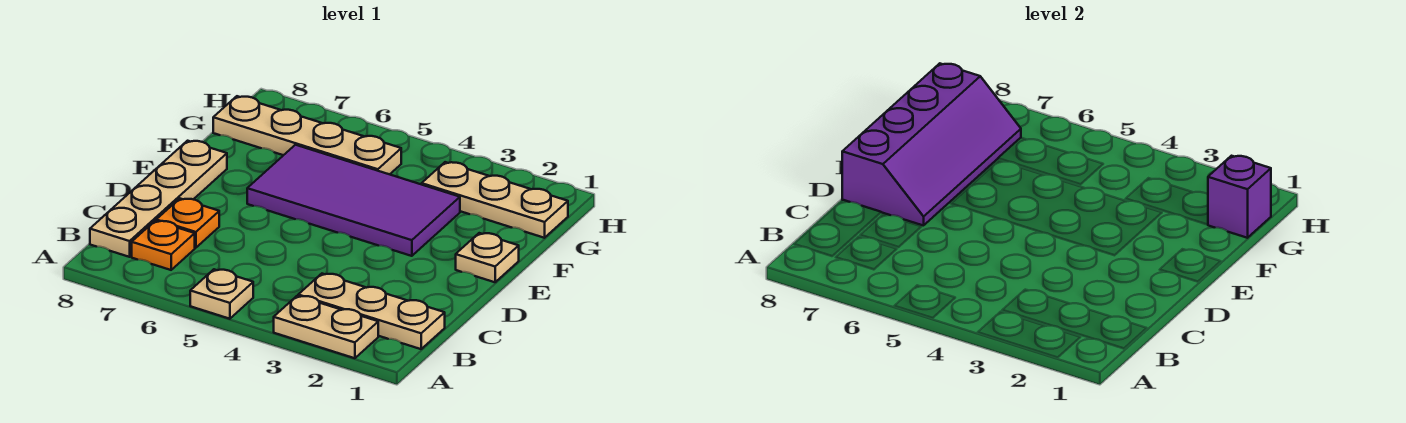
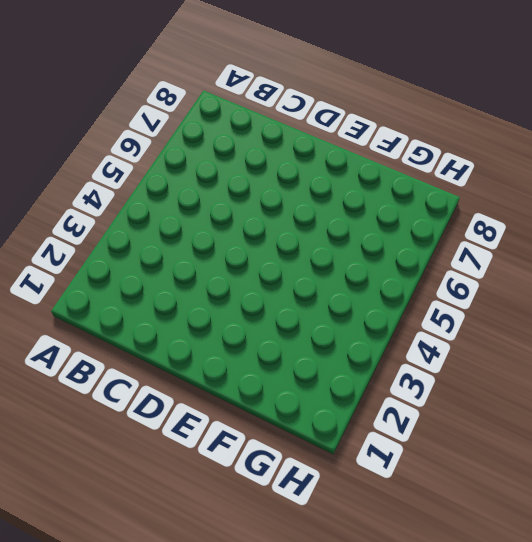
none -> tan plate A2:A3 level 1
none -> tan plate A5 level 1
none -> tan plate B1:B3 level 1

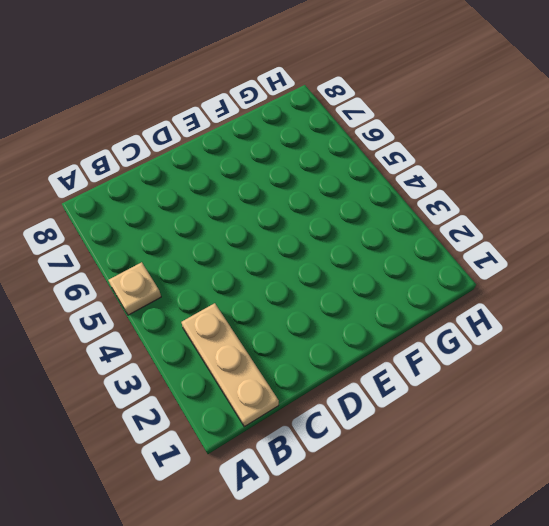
none -> tan plate A2:A3 level 1
none -> orange plate B7 level 1
none -> tan plate B8:E8 level 1

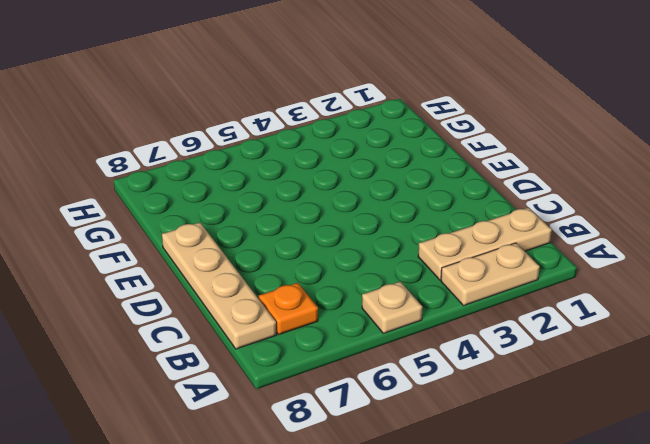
none -> orange plate C7 level 1
none -> tan plate E1 level 1
none -> purple tile E3:F6 level 1

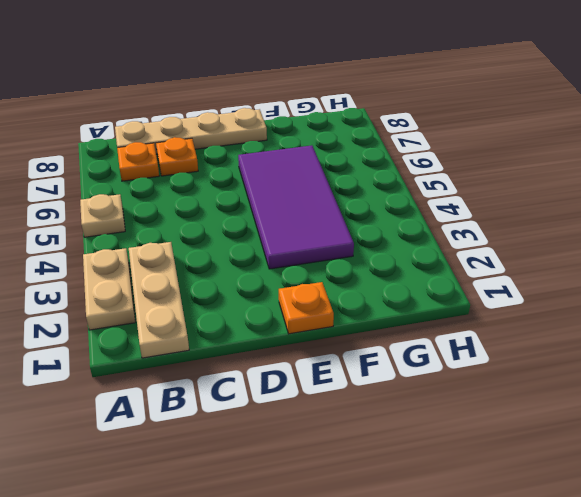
orange plate E1 level 1 -> tan plate E1 level 1
none -> tan plate G1:G3 level 1
none -> tan plate G5:G8 level 1
none -> purple slope D7:G8 level 2 top 8

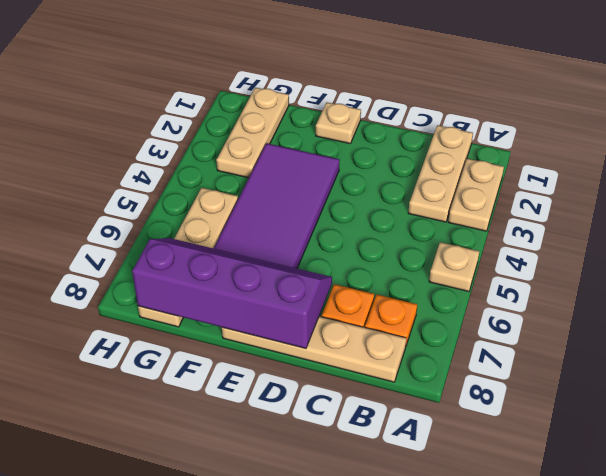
none -> purple brick G1 level 2

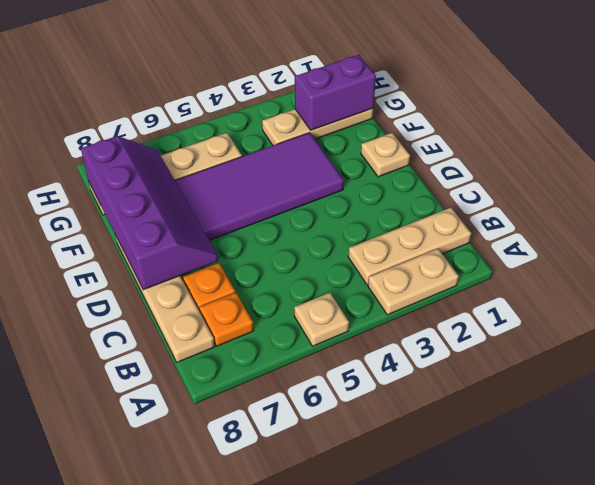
purple brick G1:G2 level 2 -> purple brick G1 level 2

